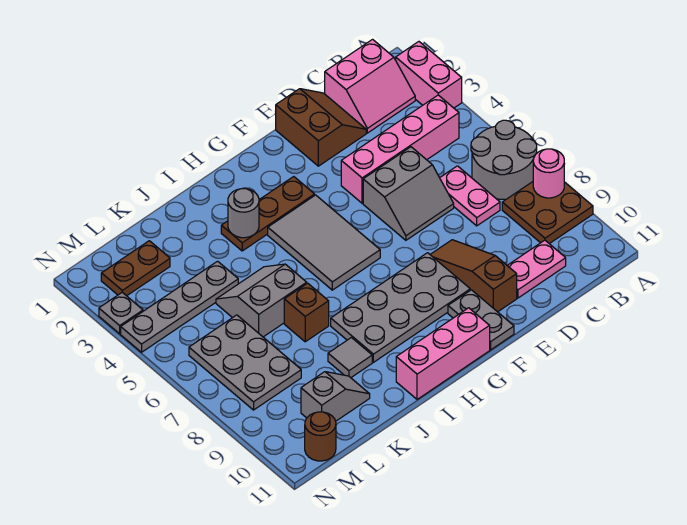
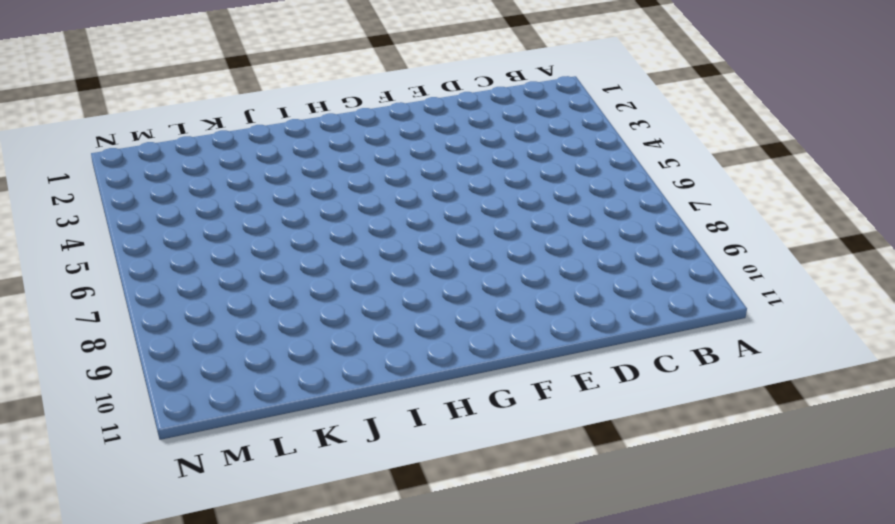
none -> pink brick A2:A3 level 1
none -> grey round brick A6:B7 level 1
none -> brown plate A8:B9 level 1

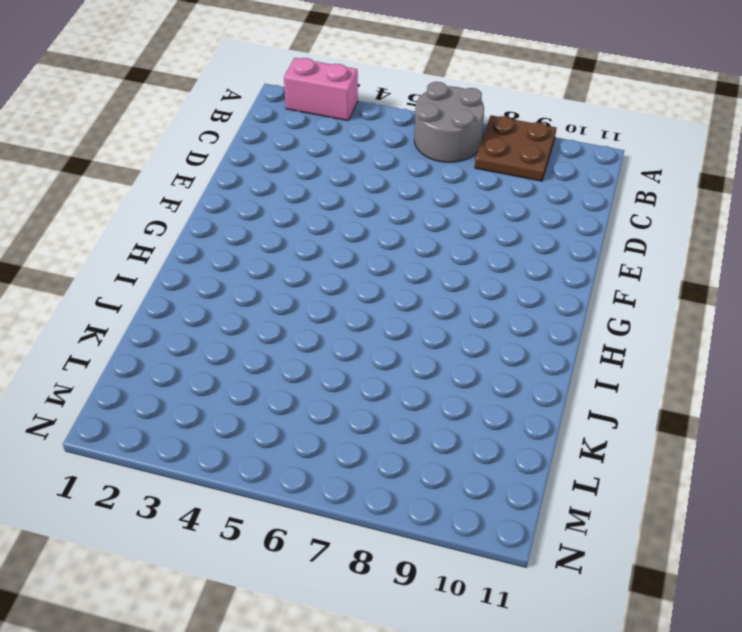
none -> pink slope B1:C2 level 1 top 1
none -> pink brick B4:E4 level 1
none -> pink plate C6:C7 level 1

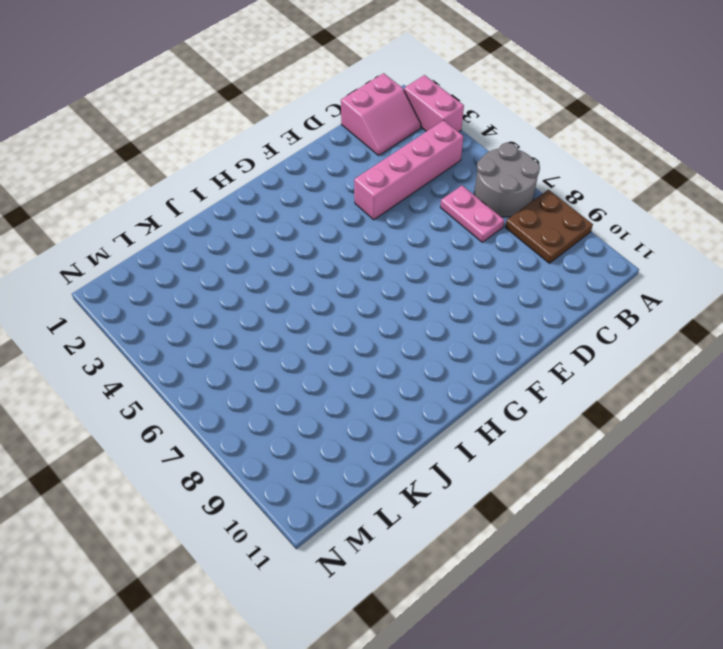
none -> pink plate C10:D10 level 1
none -> brown slope D1:E2 level 1 top E
none -> grey slope D5:E6 level 1 top 5

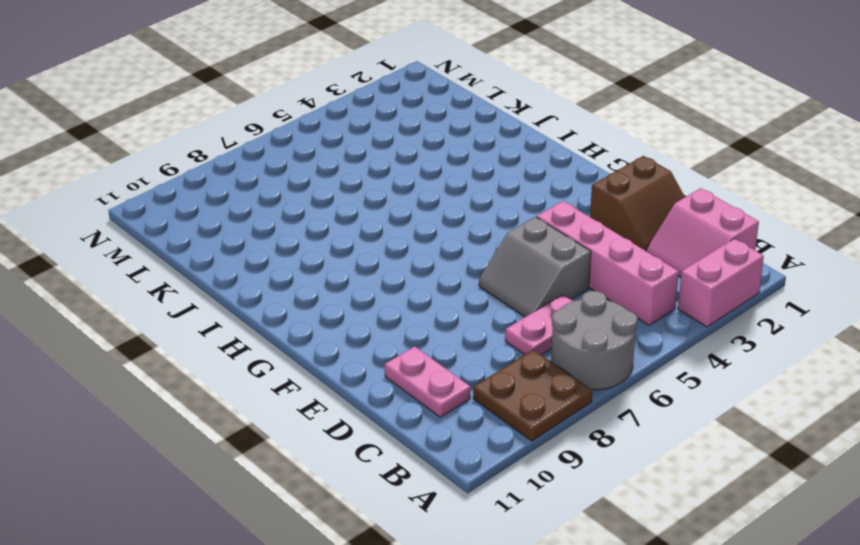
none -> brown slope E8:E10 level 1 top 10
none -> grey plate F8:I9 level 1
none -> grey plate F10:F11 level 1

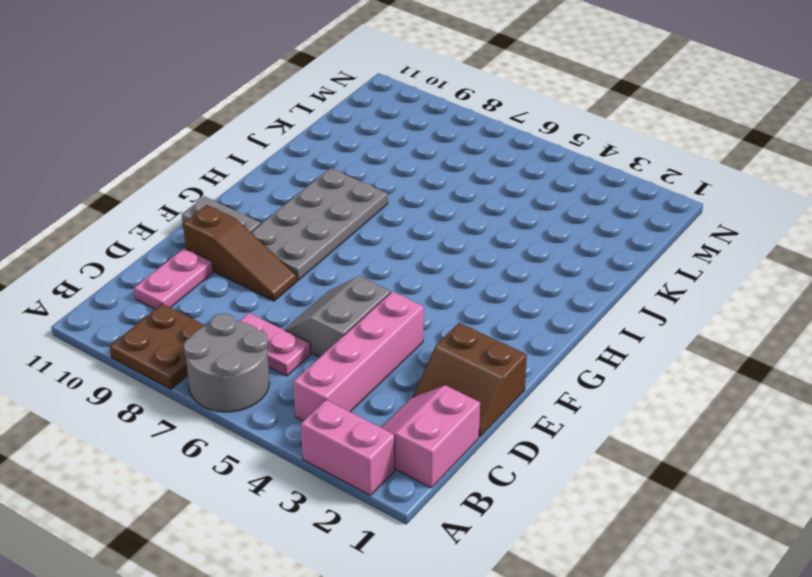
none -> brown plate G3:I3 level 1
none -> grey tile G4:H6 level 1
none -> pink brick G11:I11 level 1

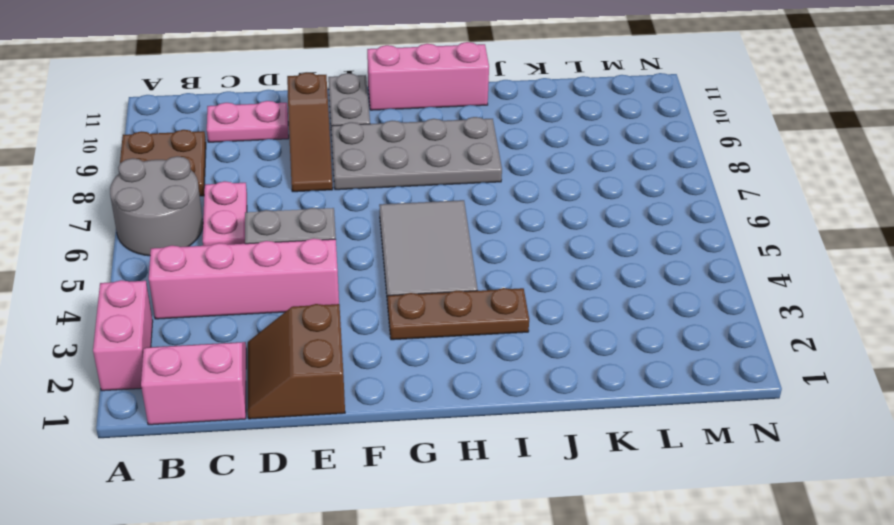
none -> grey slope J5:K6 level 1 top 6
none -> brown brick J7 level 1
none -> grey tile J9 level 1

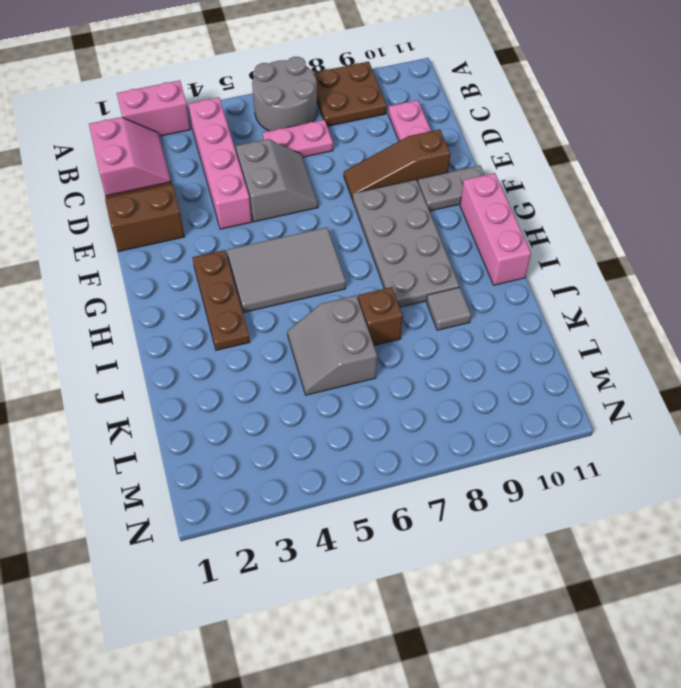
none -> grey plate K4:N4 level 1
none -> grey slope K10:L10 level 1 top L
none -> brown plate L2:M2 level 1

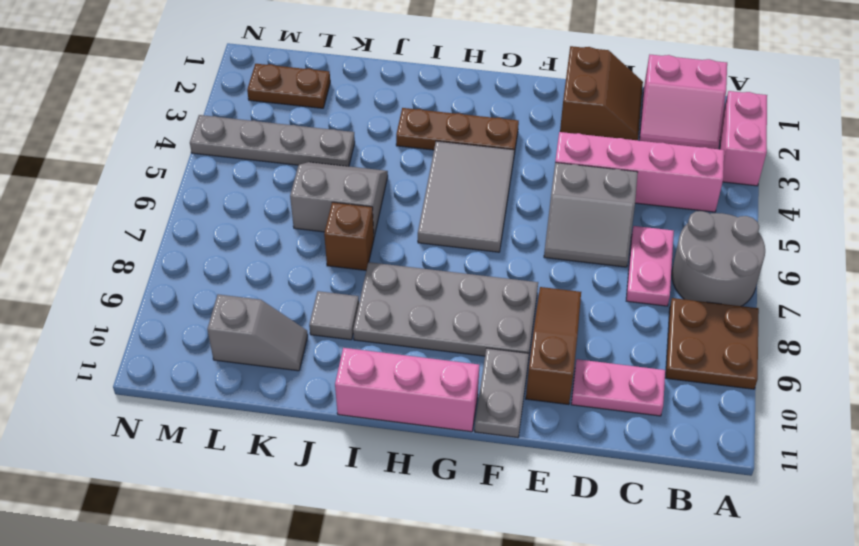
none -> grey plate L6:M8 level 1
none -> brown round brick M11 level 1
none -> grey plate N3 level 1

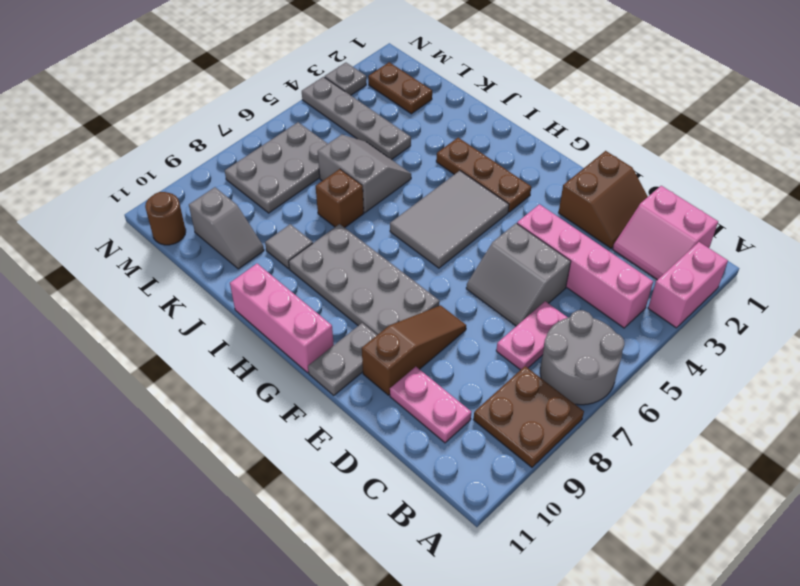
none -> pink round brick A8 level 2
none -> grey round brick I3 level 2

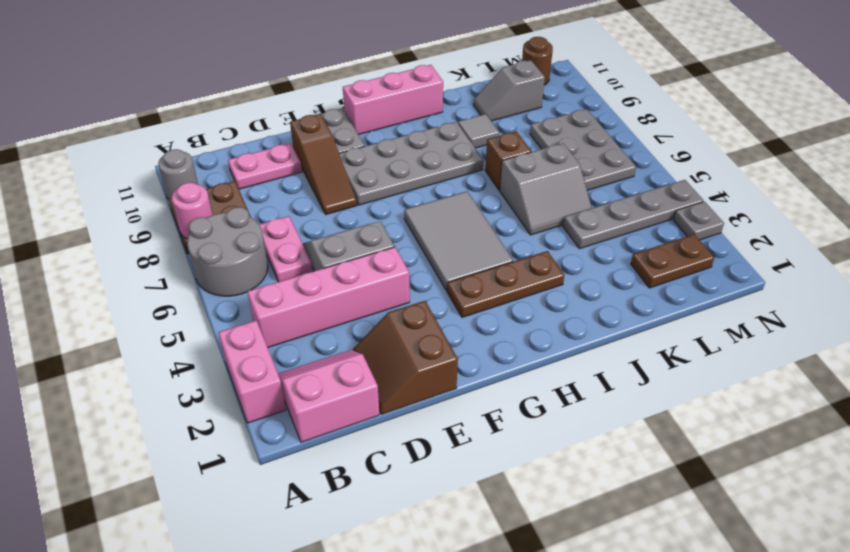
grey round brick A10 level 1 -> grey round brick I3 level 2

